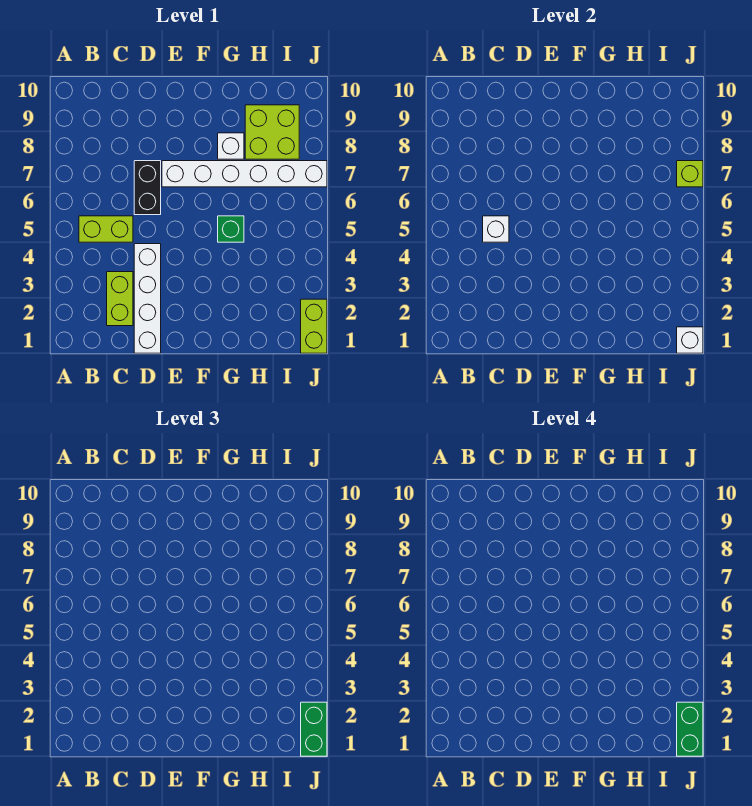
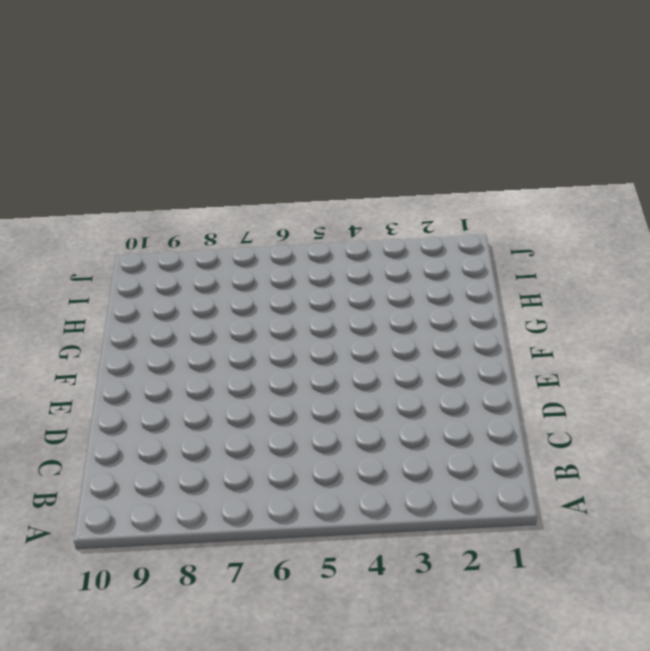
none -> lime brick B5:C5 level 1
none -> lime brick C2:C3 level 1
none -> white brick D1:D4 level 1

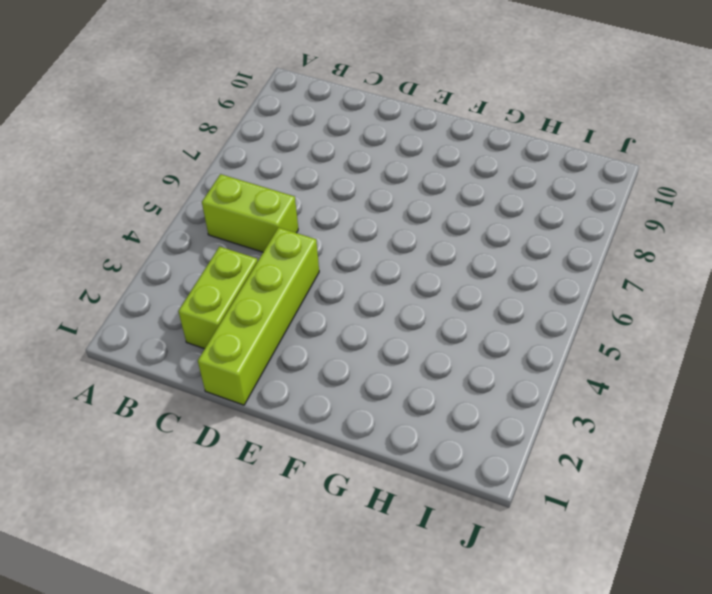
lime brick D1:D4 level 1 -> white brick D1:D4 level 1
none -> black brick D6:D7 level 1
none -> white brick E7:J7 level 1
none -> green brick G5 level 1

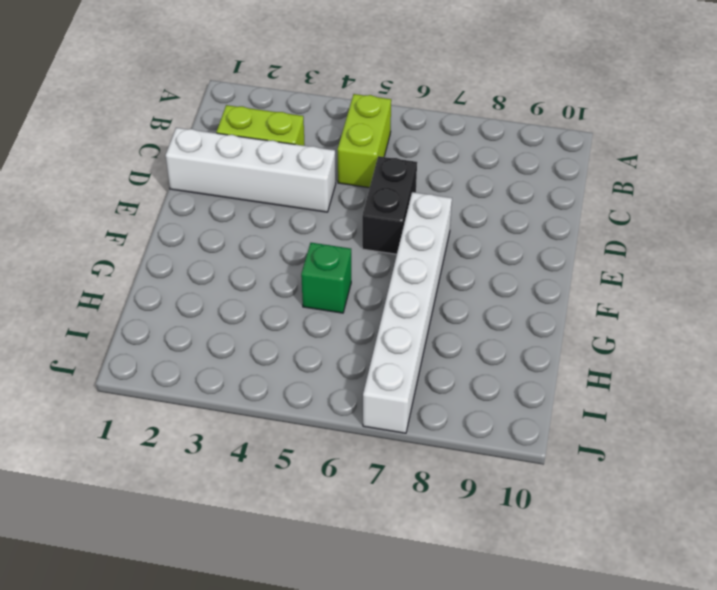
black brick D6:E6 level 1 -> black brick D6:D7 level 1
none -> white brick G8 level 1
none -> lime brick H8:I9 level 1
none -> lime brick J1:J2 level 1

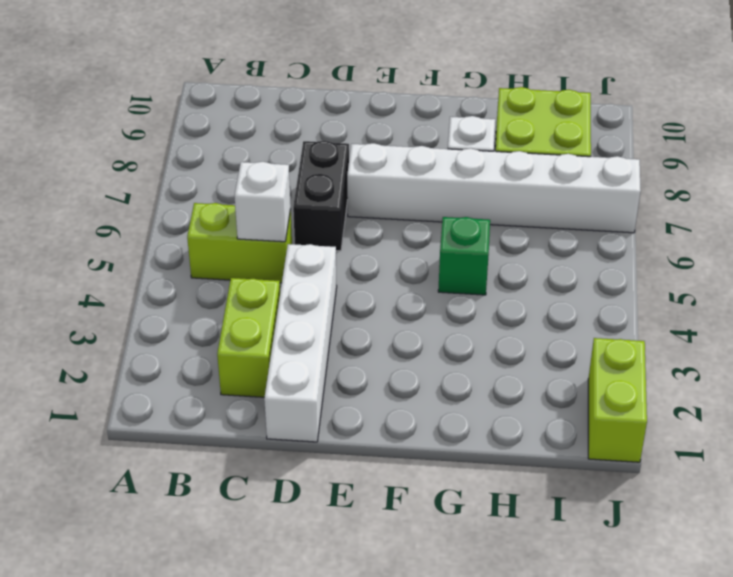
none -> white brick J1 level 2
none -> lime brick J7 level 2
none -> green brick J1:J2 level 3

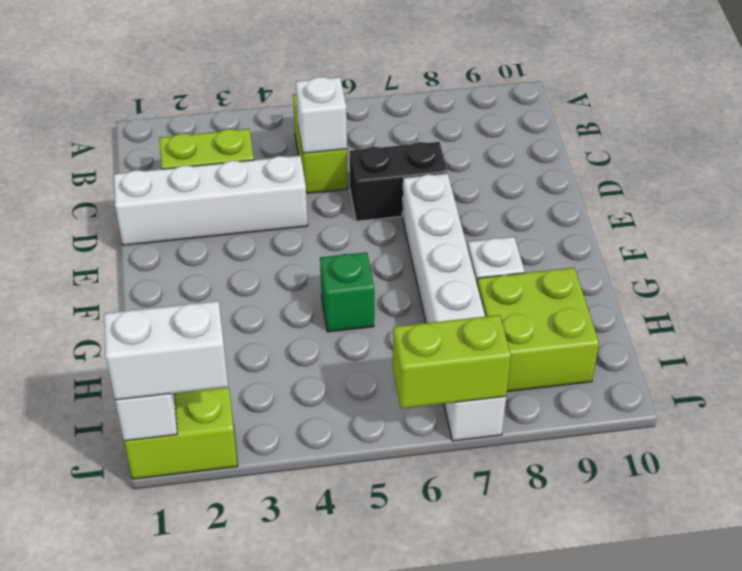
white brick J1:J2 level 3 -> green brick J1:J2 level 3
lime brick J6:J7 level 2 -> lime brick J7 level 2
none -> green brick J1:J2 level 4

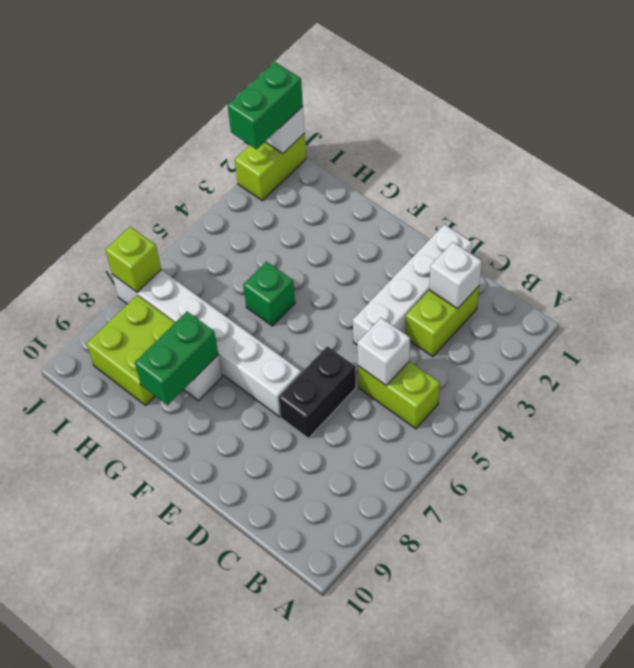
white brick C2 level 2 -> none
green brick G8:G9 level 2 -> green brick J1:J2 level 4

